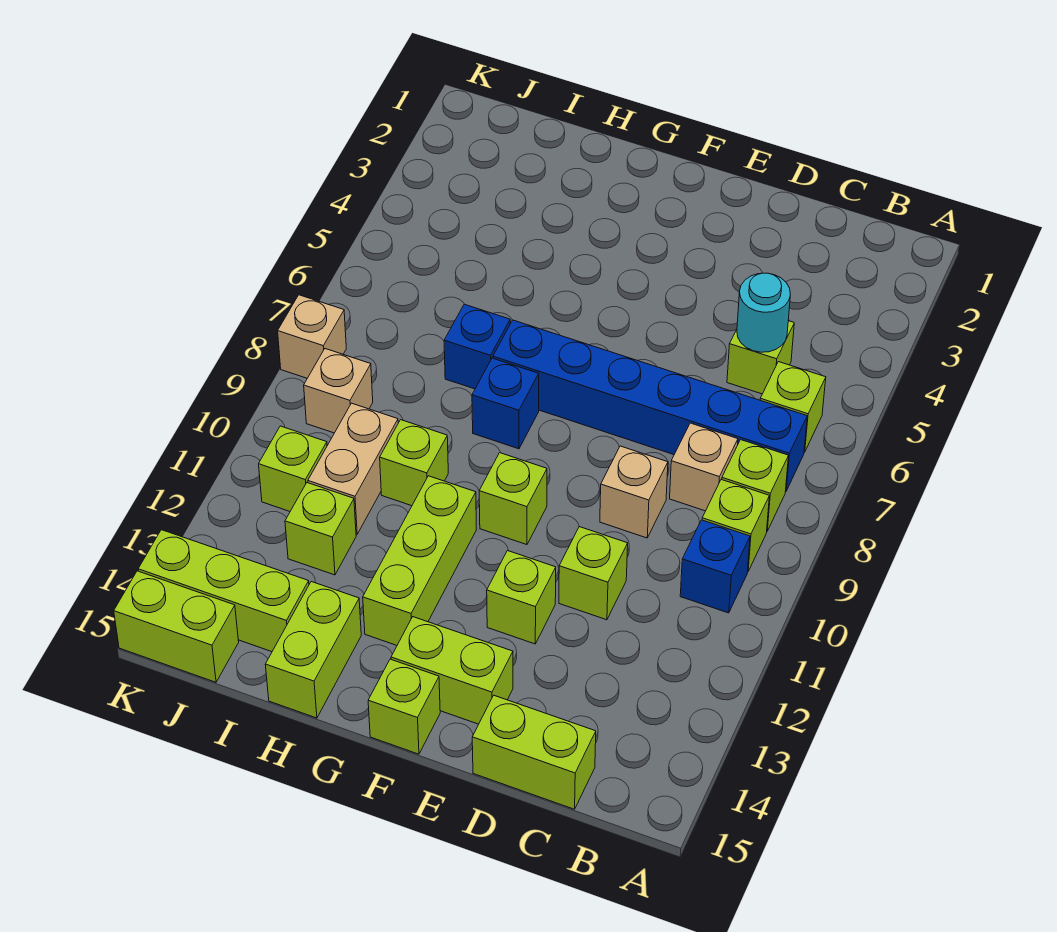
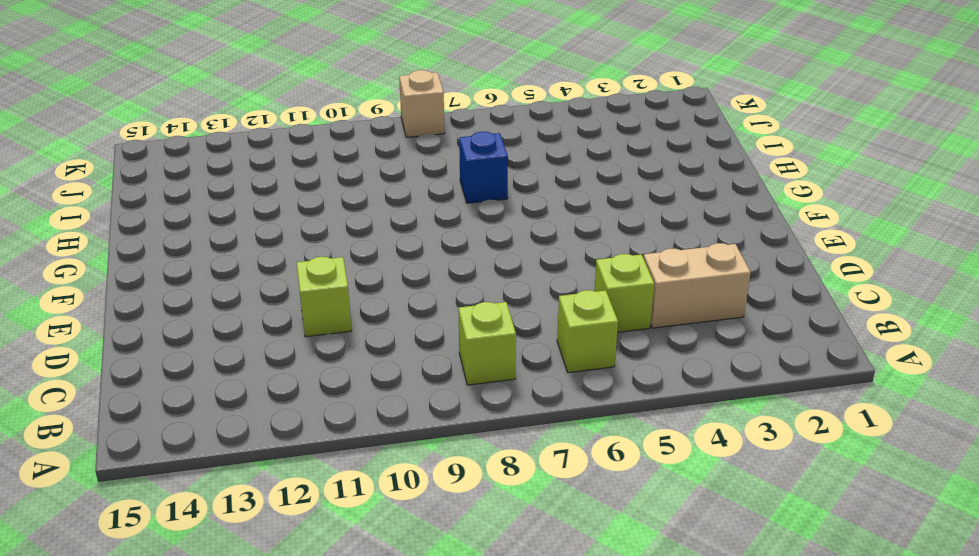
tan brick C3:C4 level 1 -> tan brick I10:I11 level 1
none -> blue brick B7:G7 level 1
none -> lime brick B9 level 1
none -> blue brick B10 level 1

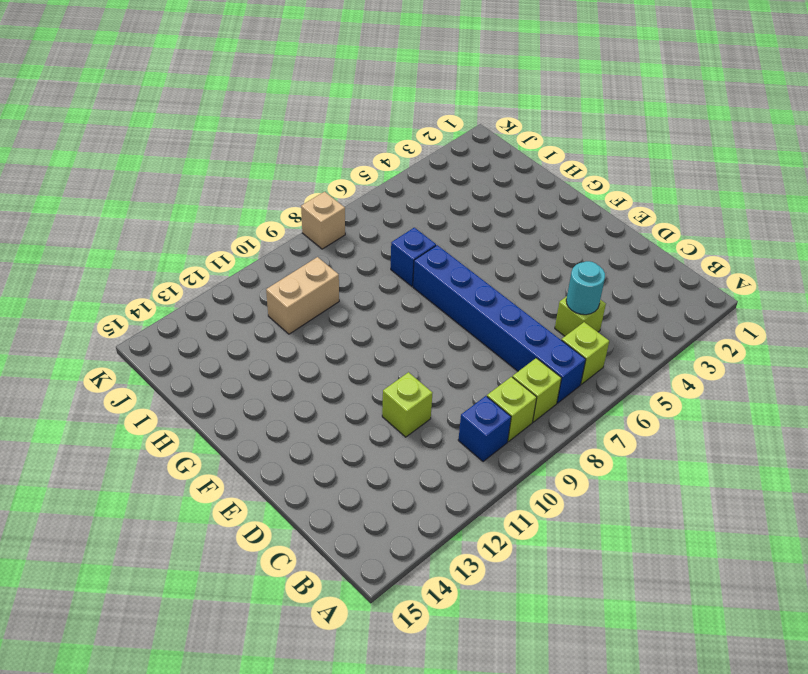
none -> tan brick C8 level 1
none -> lime brick C15:D15 level 1
none -> tan brick D9 level 1

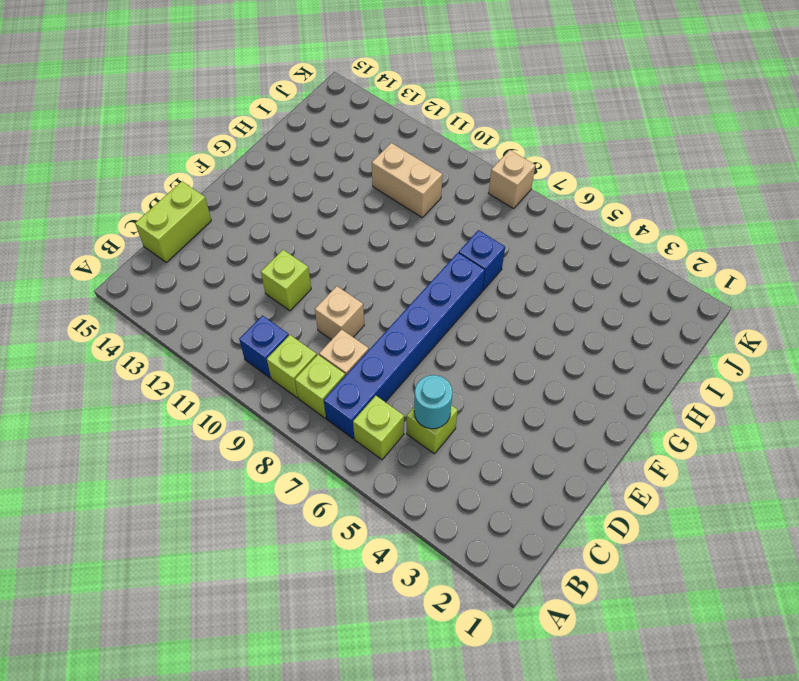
none -> lime brick E12 level 1
none -> lime brick E14:F14 level 1
none -> lime brick F10 level 1

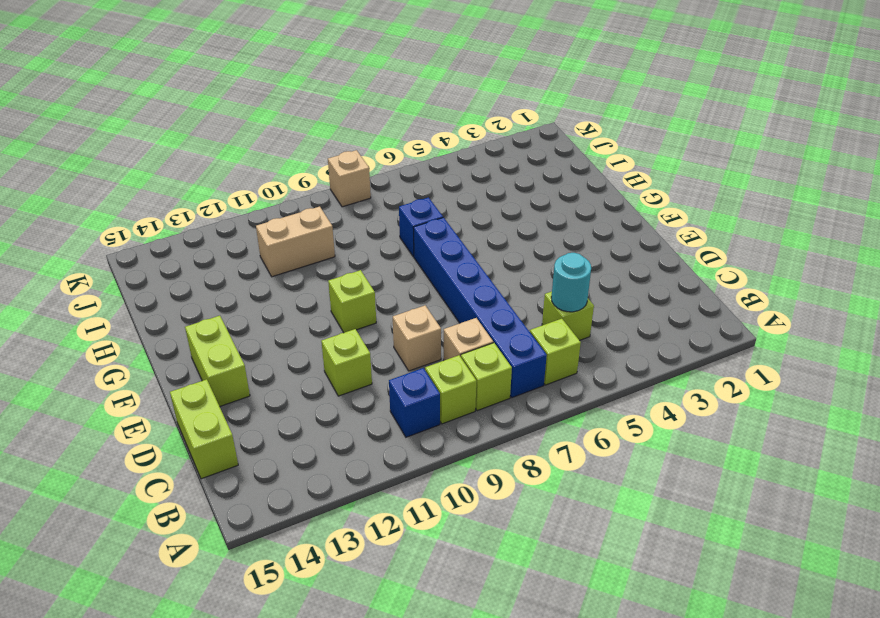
none -> lime brick E12 level 1
none -> lime brick F15 level 1
none -> blue brick G8 level 1

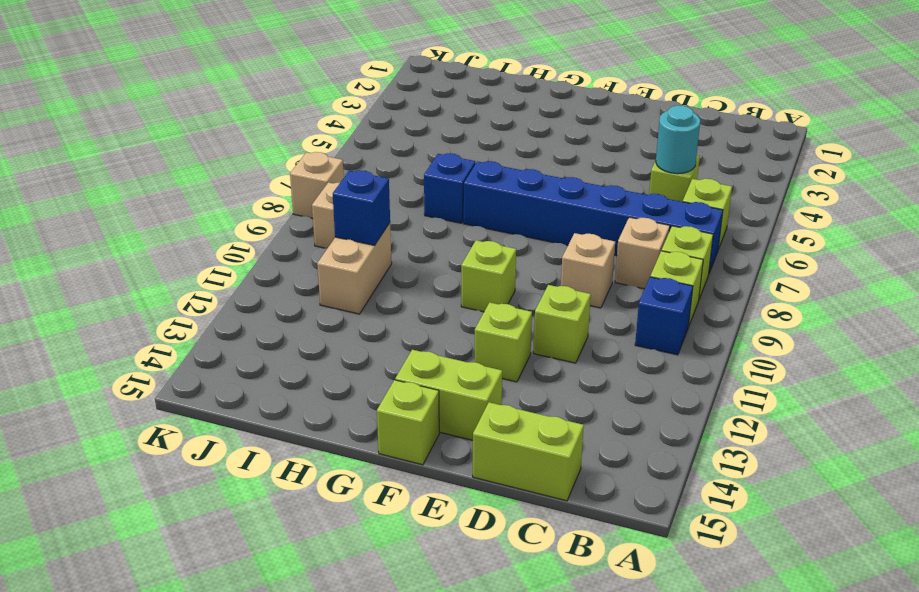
blue brick I10 level 2 -> blue brick G8 level 1
none -> lime brick G11:G13 level 1
none -> lime brick H10 level 1
none -> lime brick H14:H15 level 1

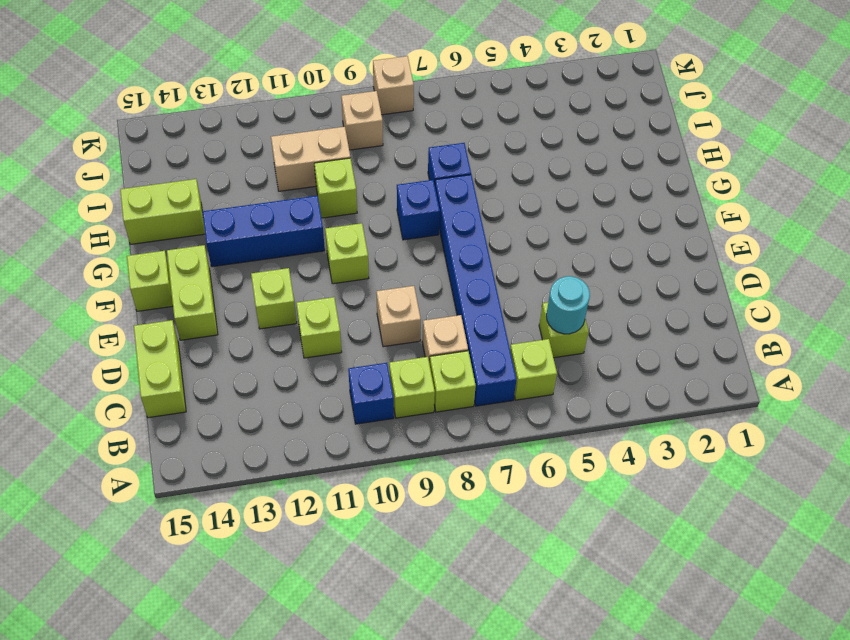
blue brick G11:G13 level 1 -> lime brick G11:G13 level 1
none -> lime brick I12 level 1
none -> lime brick I14:K14 level 1
none -> lime brick J11 level 1

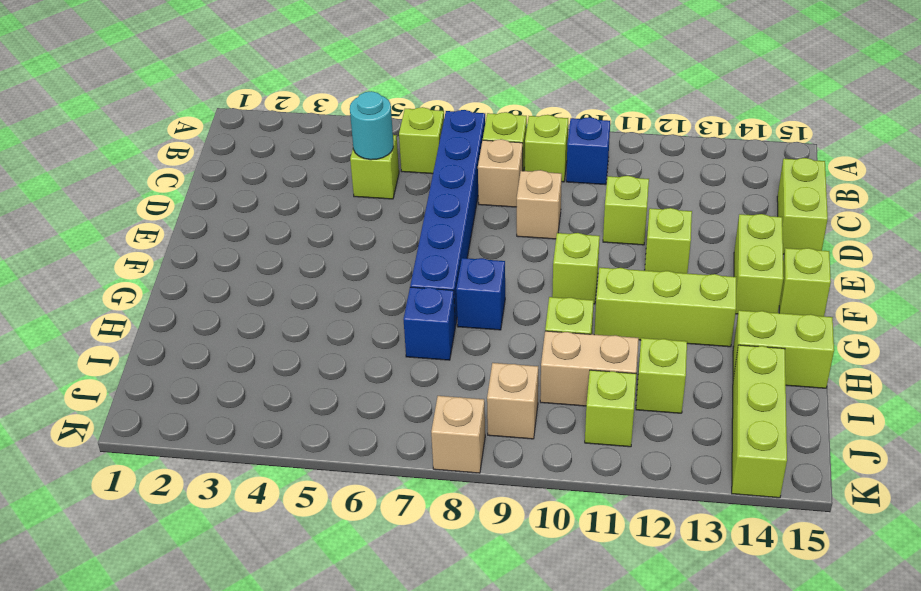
none -> lime brick J15:K15 level 1

